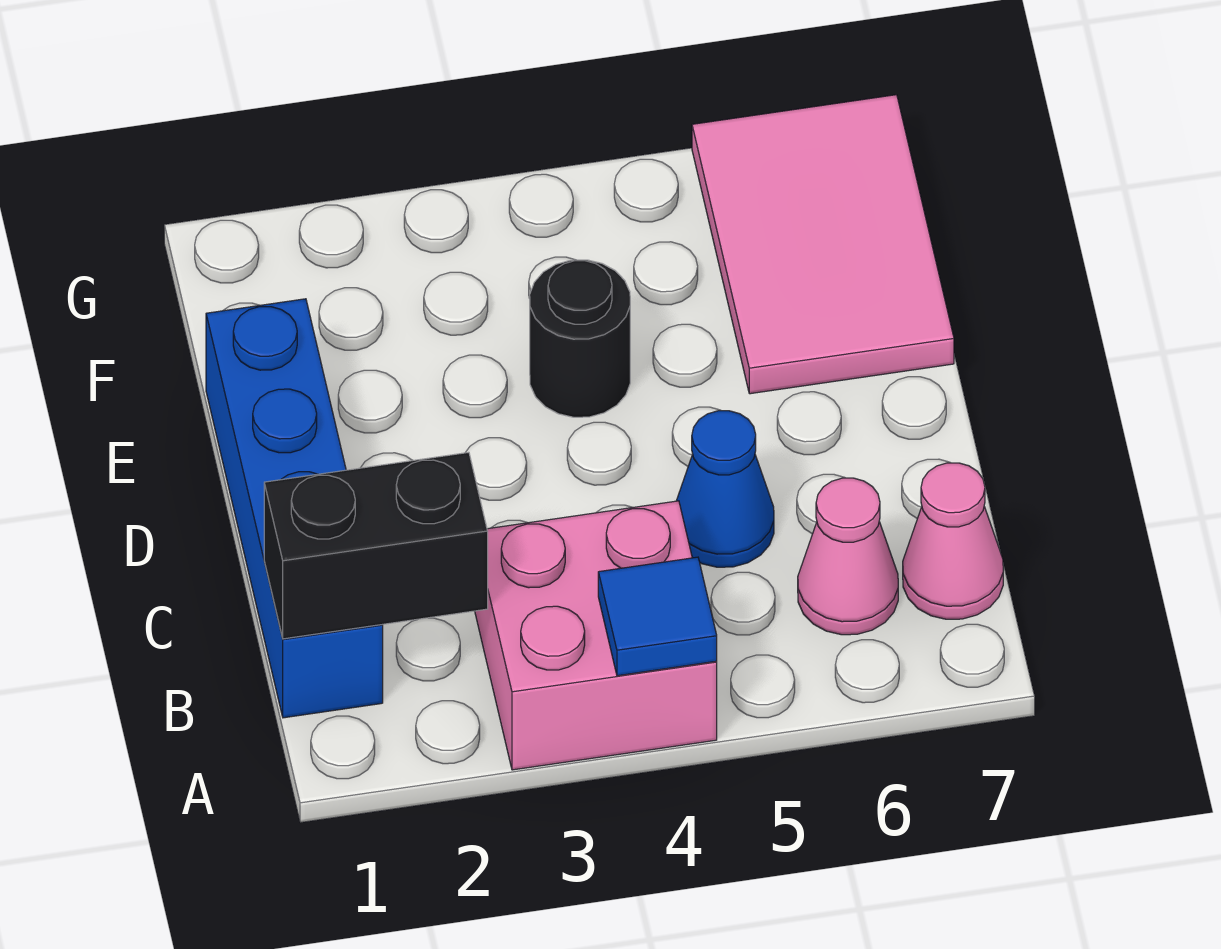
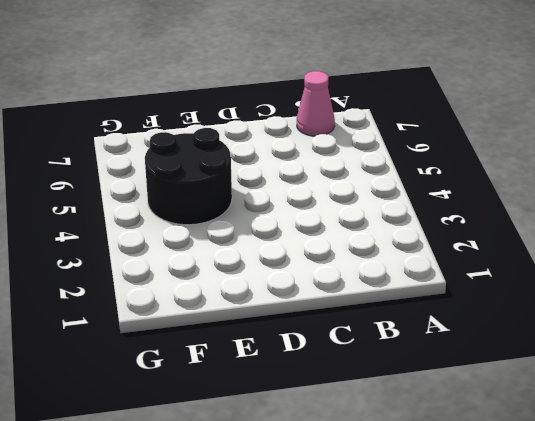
black round brick E4:F5 level 1 -> black round brick E4 level 1
none -> pink brick A3:B4 level 1
none -> blue brick B1:E1 level 1

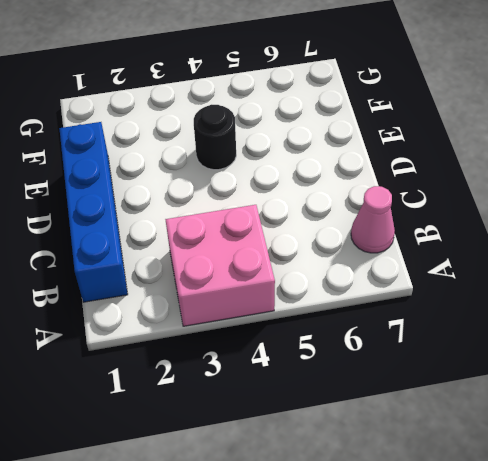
none -> pink cone B6 level 1
none -> blue cone C5 level 1

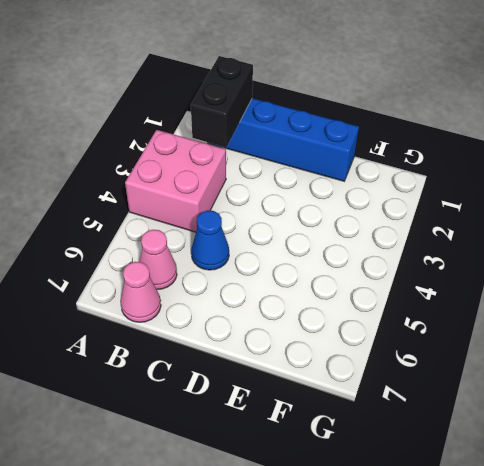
none -> black round brick E4 level 1
none -> pink tile E6:G7 level 1

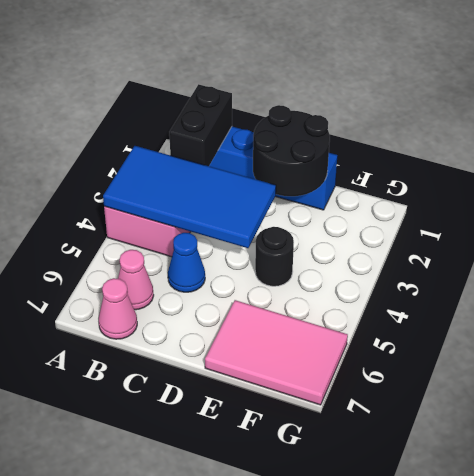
blue tile A3:D4 level 2 -> blue tile A4 level 2
black round brick D1:E2 level 2 -> none

